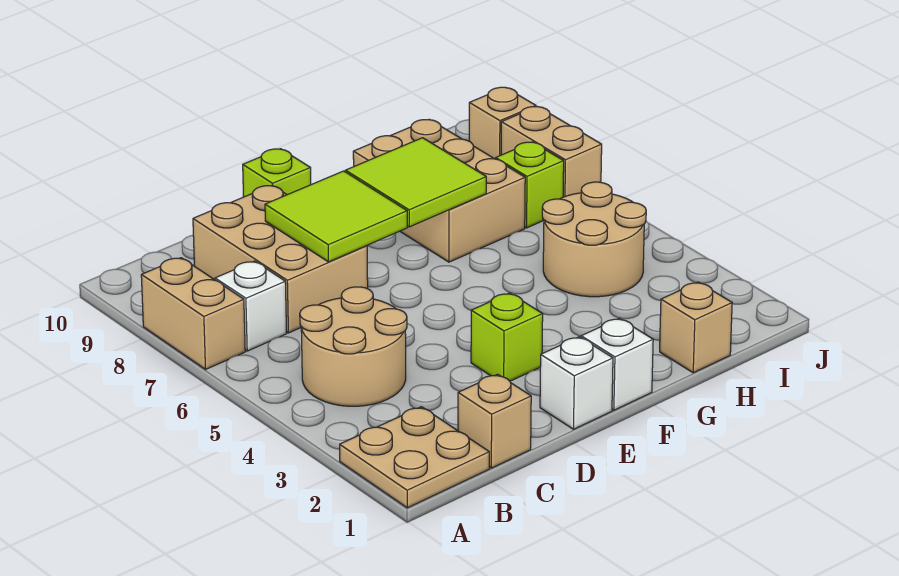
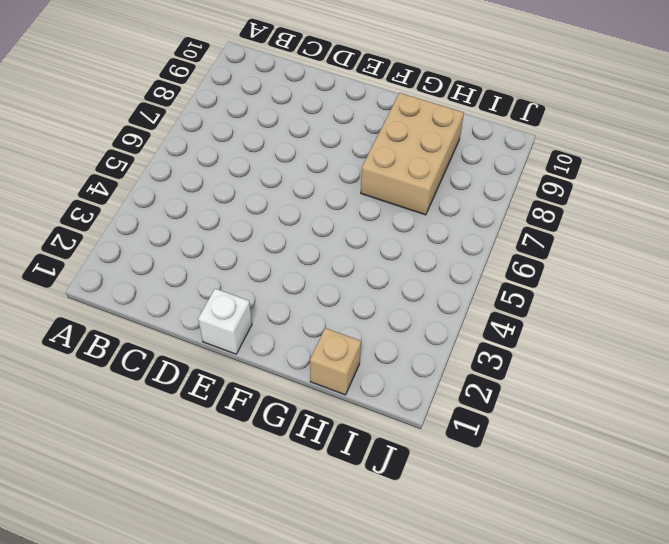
none -> tan plate A1:B2 level 1
none -> tan brick A7:A8 level 1
none -> tan round brick B4:C5 level 1

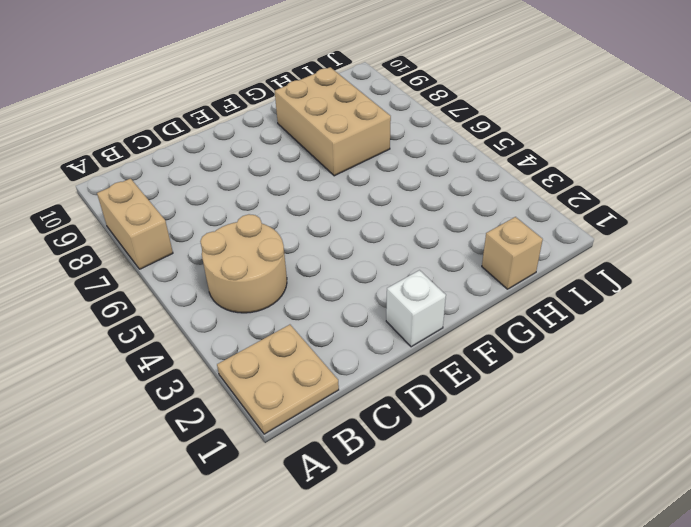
none -> white brick B7 level 1
none -> tan brick C1 level 1
none -> tan brick C7:D9 level 1

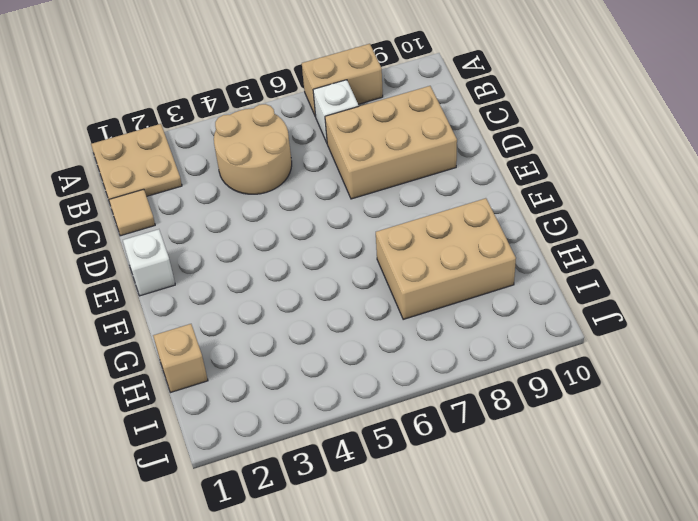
tan tile C1 level 1 -> tan brick C1 level 1
none -> lime brick E3 level 1
none -> lime brick E10 level 1
none -> white brick F1 level 1

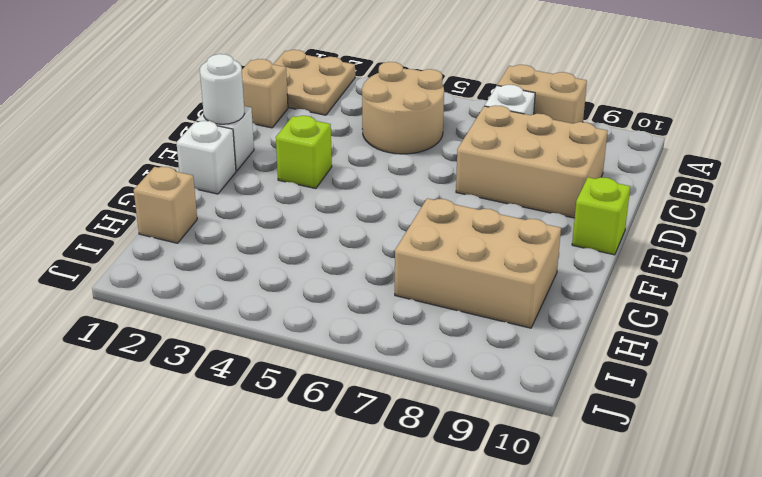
white round brick E1 level 2 -> none
none -> tan round brick H4:I5 level 1
none -> lime brick I7 level 1
none -> tan brick J7:J8 level 1

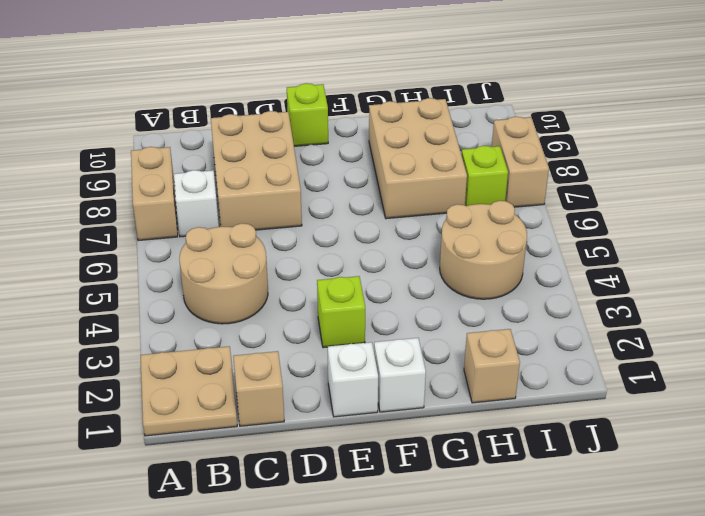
none -> tan brick J9 level 1
none -> lime tile D7:E8 level 2
none -> lime tile F7:G8 level 2

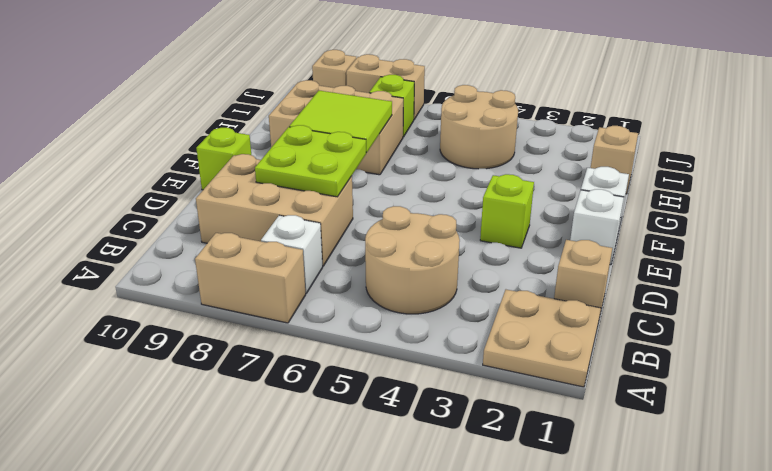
lime plate D7:E8 level 2 -> lime tile D7:E8 level 2

